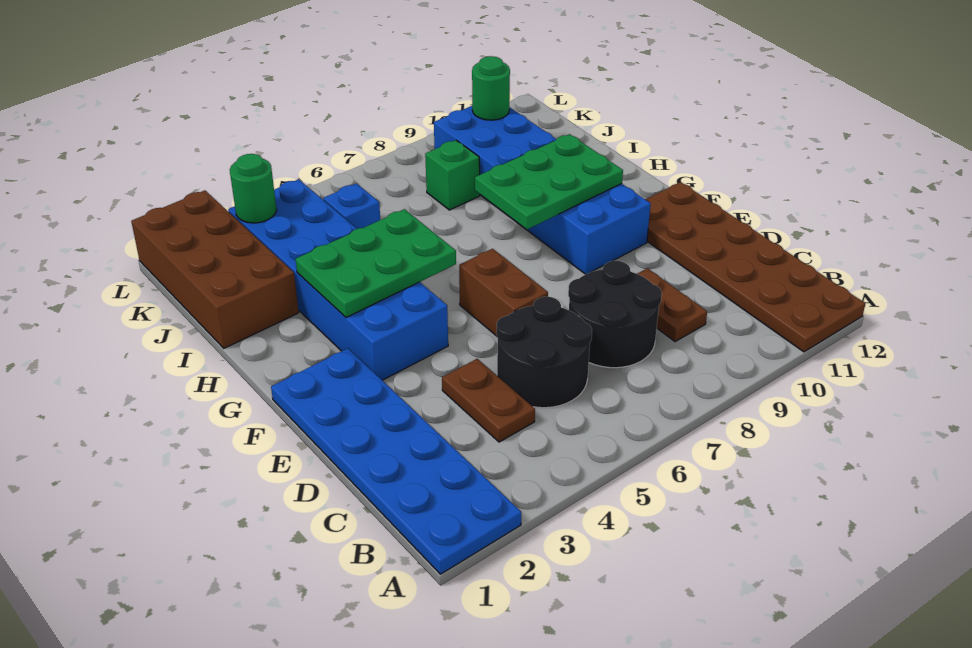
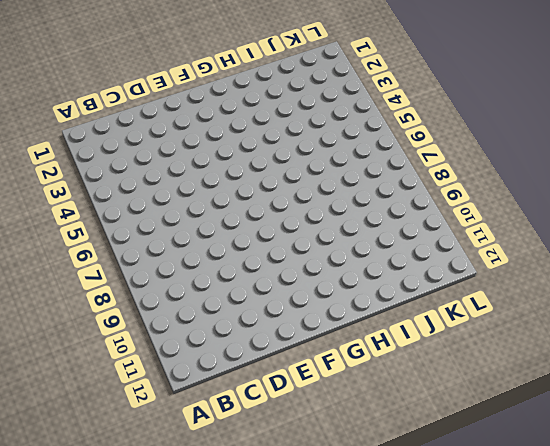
none -> blue plate A1:F2 level 1
none -> brown plate A11:F12 level 1
none -> brown plate C4:D4 level 1

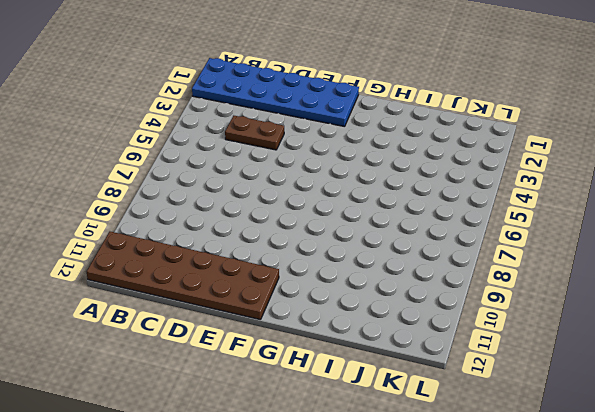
none -> black round brick C5:D6 level 1
none -> black round brick C7:D8 level 1
none -> brown plate C9:D9 level 1

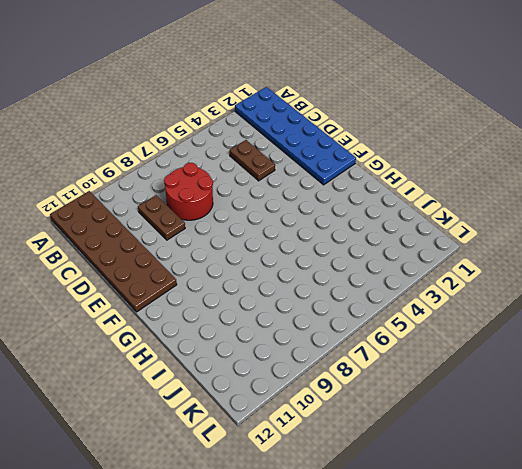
red round brick C7:D8 level 1 -> black round brick C7:D8 level 1
none -> black round brick C5:D6 level 1
none -> brown brick E6:F6 level 1
none -> blue brick F3:K4 level 1

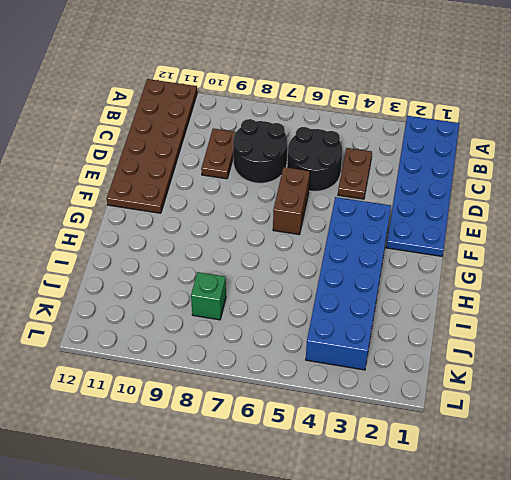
none -> blue brick F9:K10 level 1
none -> brown brick I1:L2 level 1
none -> blue brick J5 level 1

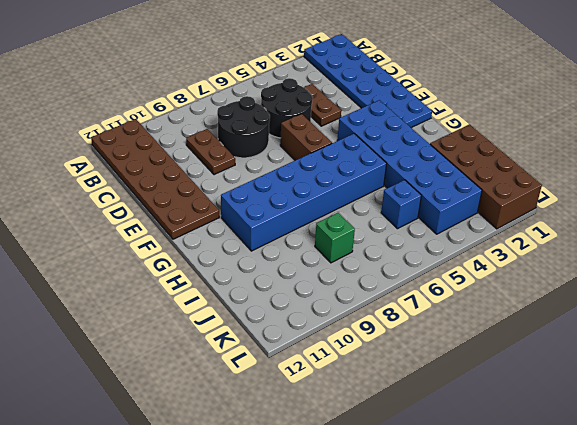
blue brick G5:H10 level 1 -> blue brick F9:K10 level 1
none -> green plate G3:H5 level 2
none -> green plate G8:H10 level 2
none -> green round brick K3 level 2

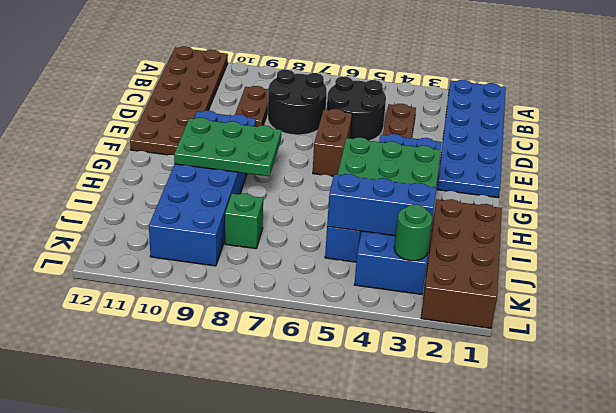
blue brick J3:J5 level 2 -> none
none -> green round brick K10 level 2

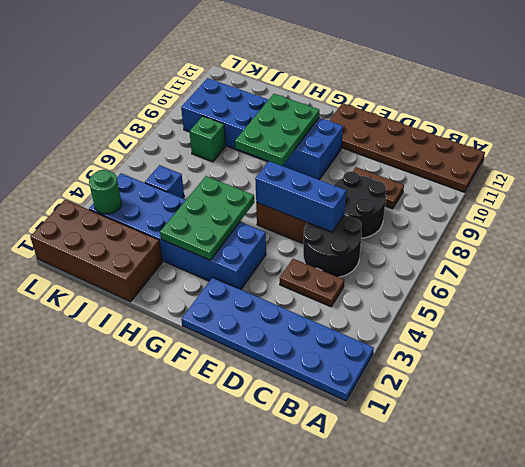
blue brick D6:F6 level 2 -> none
none -> green round brick K10 level 2

